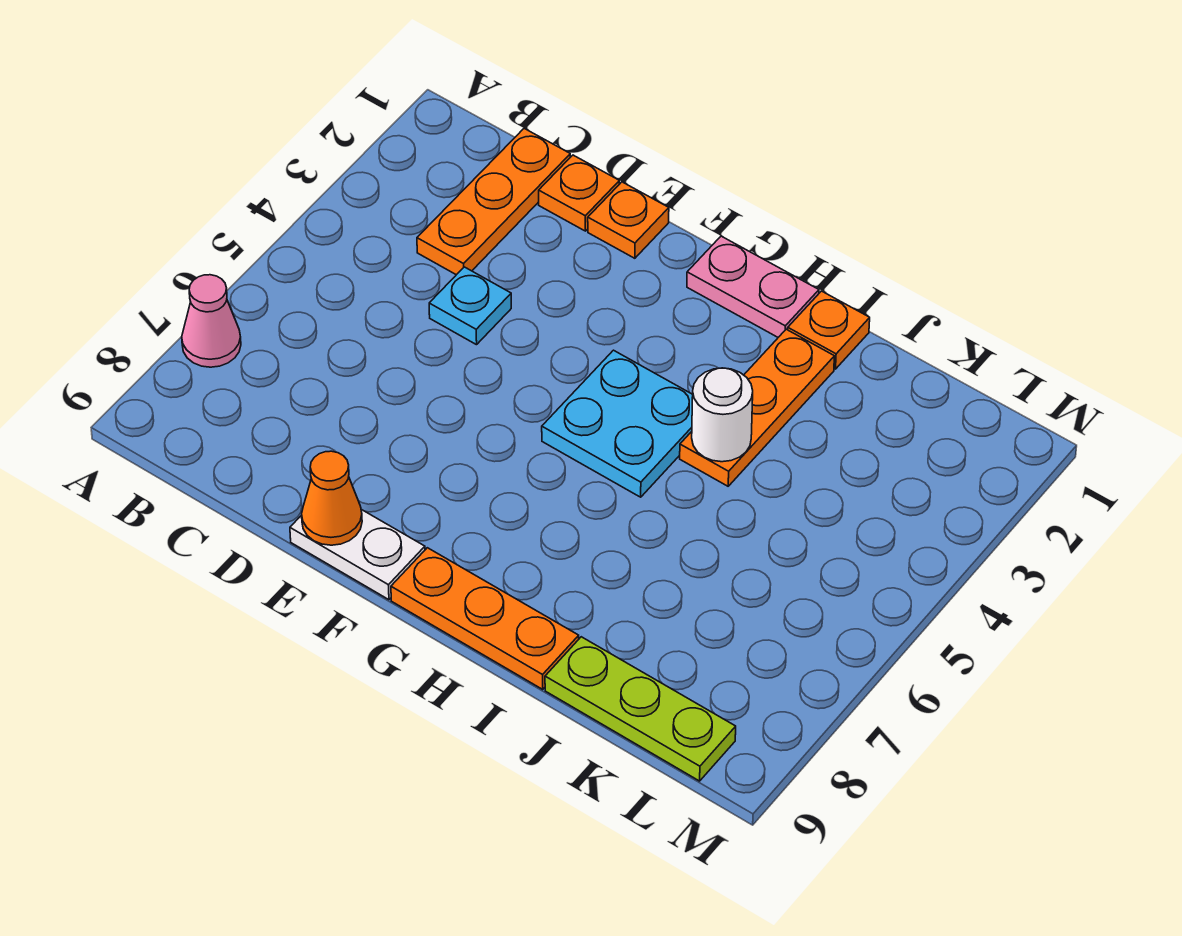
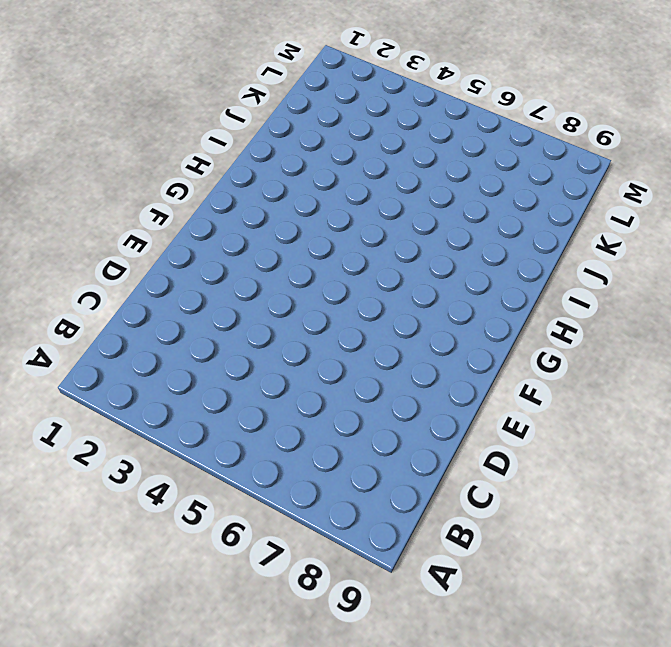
none -> pink cone A7 level 1
none -> orange plate C1:C3 level 1
none -> orange plate D1 level 1

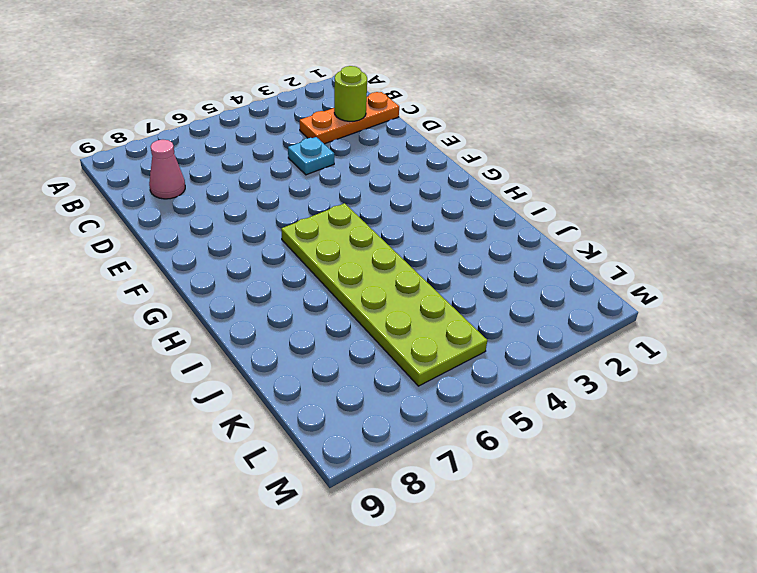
lime round brick C2 level 2 -> none
pink cone C8 level 1 -> pink cone A7 level 1
lime plate G5:L6 level 1 -> cyan plate G4:H5 level 1
none -> orange plate D1 level 1
none -> orange plate E1 level 1
none -> white plate E9:F9 level 1

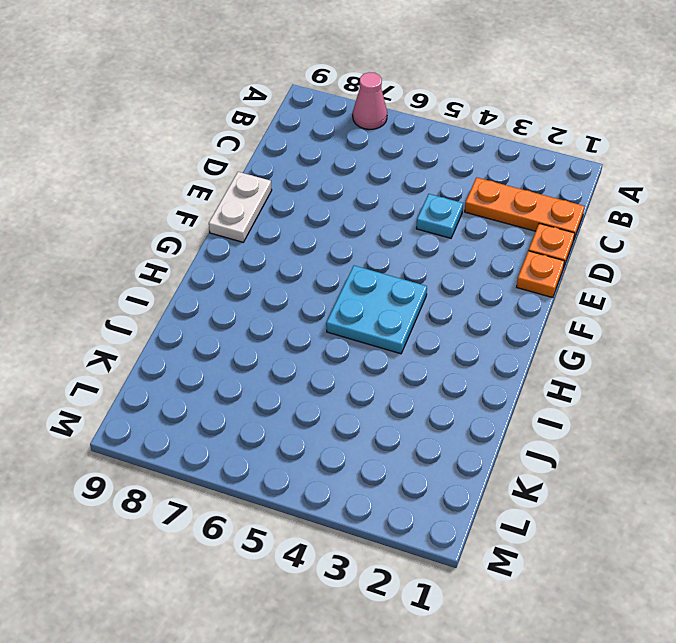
none -> pink plate G1:H1 level 1
none -> orange plate G9:I9 level 1
none -> orange plate I1 level 1

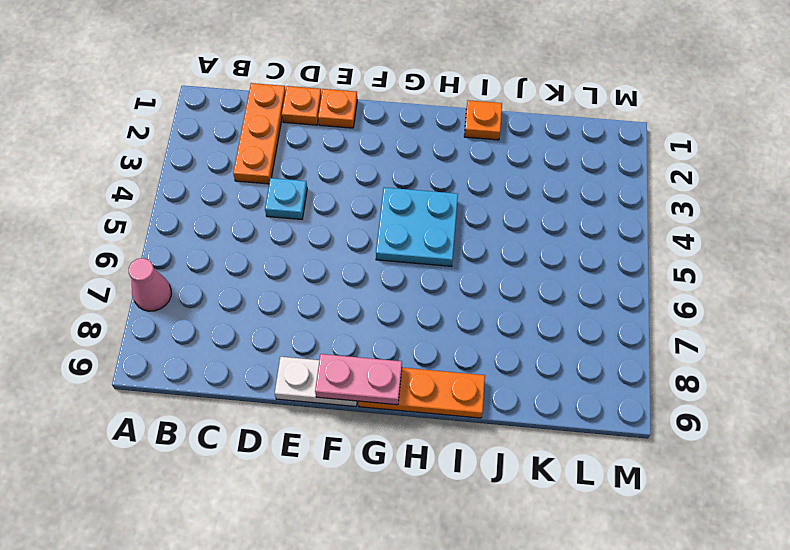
pink plate F9:G9 level 2 -> pink plate G1:H1 level 1
none -> orange plate I2:I4 level 1
none -> lime plate J9:L9 level 1
none -> orange cone E9 level 2

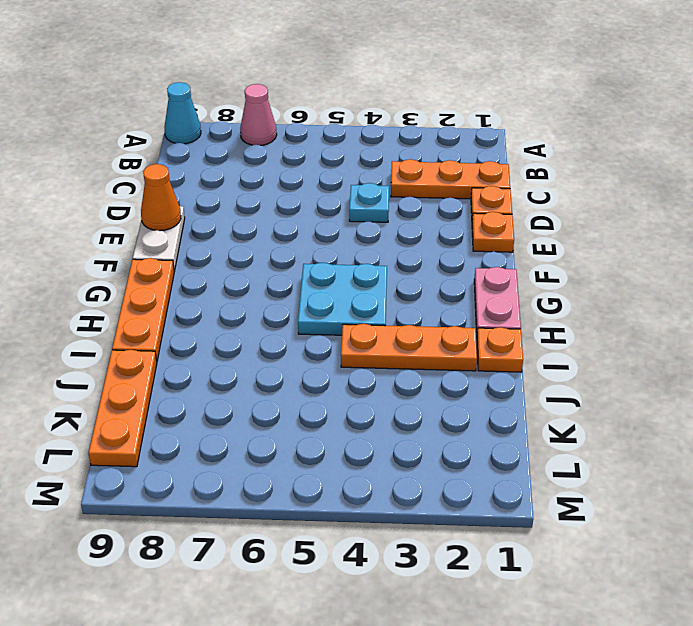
cyan cone A9 level 1 -> none
orange plate J9:L9 level 1 -> lime plate J9:L9 level 1
none -> white round brick I4 level 2

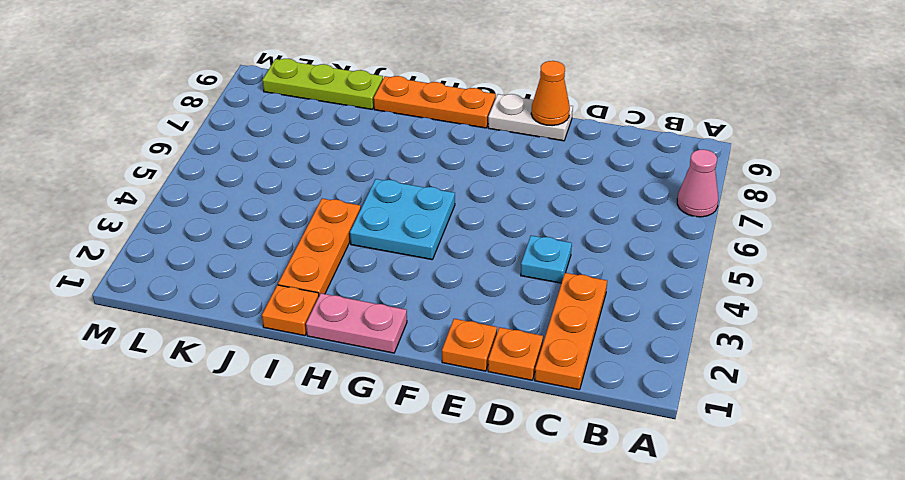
none -> white round brick I4 level 2

